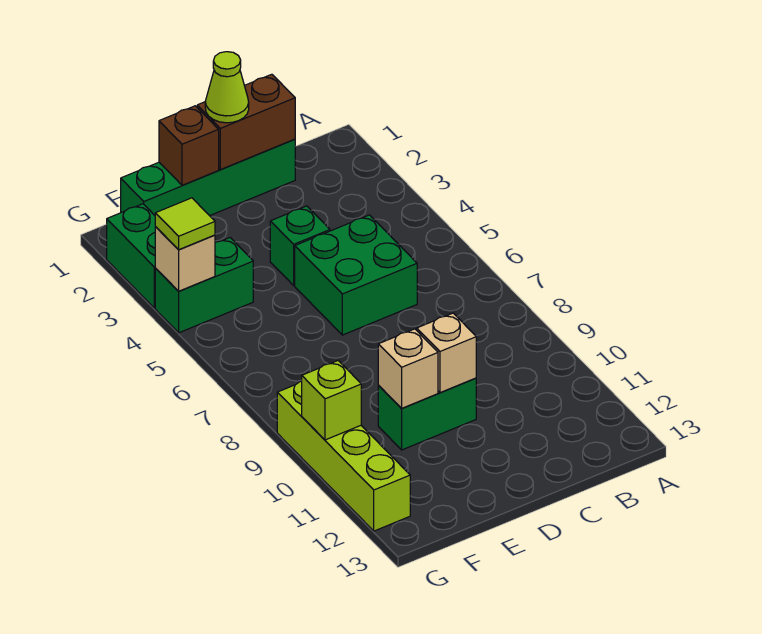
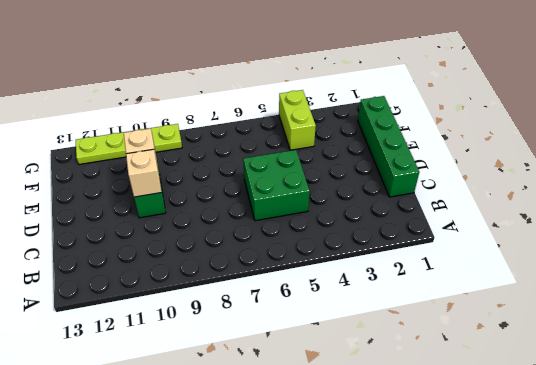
lime brick F4:G4 level 1 -> green brick F4:G4 level 1
lime plate G9:G12 level 1 -> lime brick G9:G12 level 1
none -> green brick D4 level 1
none -> green brick G2:G3 level 1
none -> brown brick C1:D1 level 2

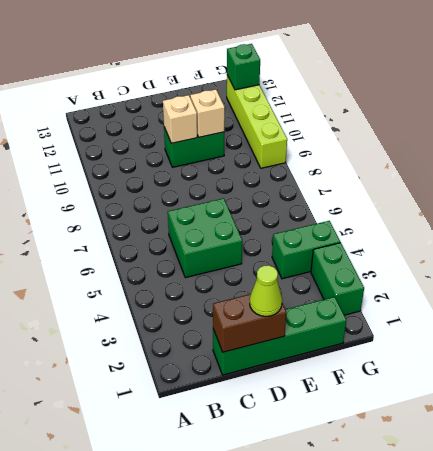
green brick G12 level 2 -> green brick D4 level 1
none -> brown brick E1 level 2
none -> tan brick G4 level 2
none -> lime brick G10 level 2

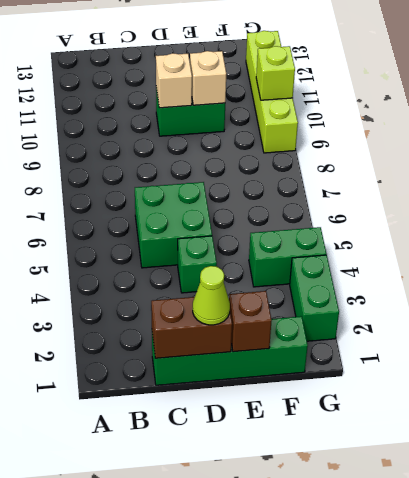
none -> tan brick G4 level 2
none -> lime tile G4 level 3

